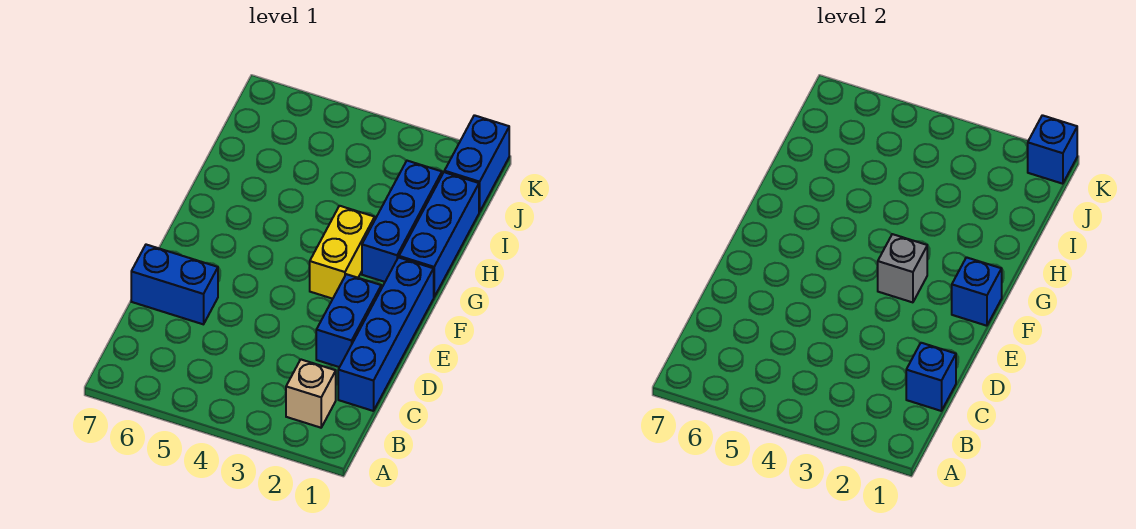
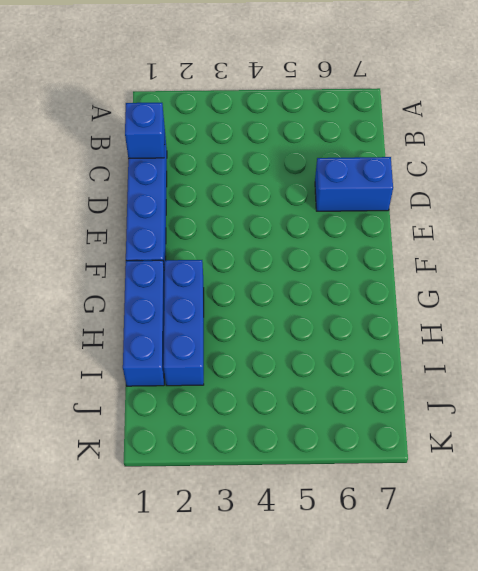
none -> tan brick B2 level 1
none -> blue brick D2:E2 level 1
none -> yellow brick F3:G3 level 1

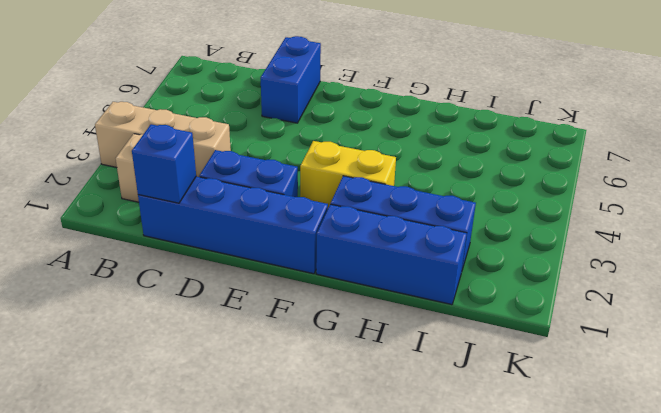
tan brick A3:C3 level 1 -> none
none -> blue brick J1:K1 level 1
none -> blue brick F1 level 2
none -> grey brick F3 level 2

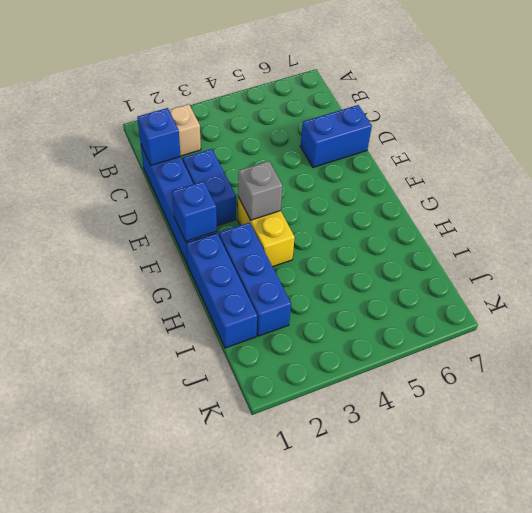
none -> blue brick J1:K1 level 1
none -> blue brick K1 level 2

